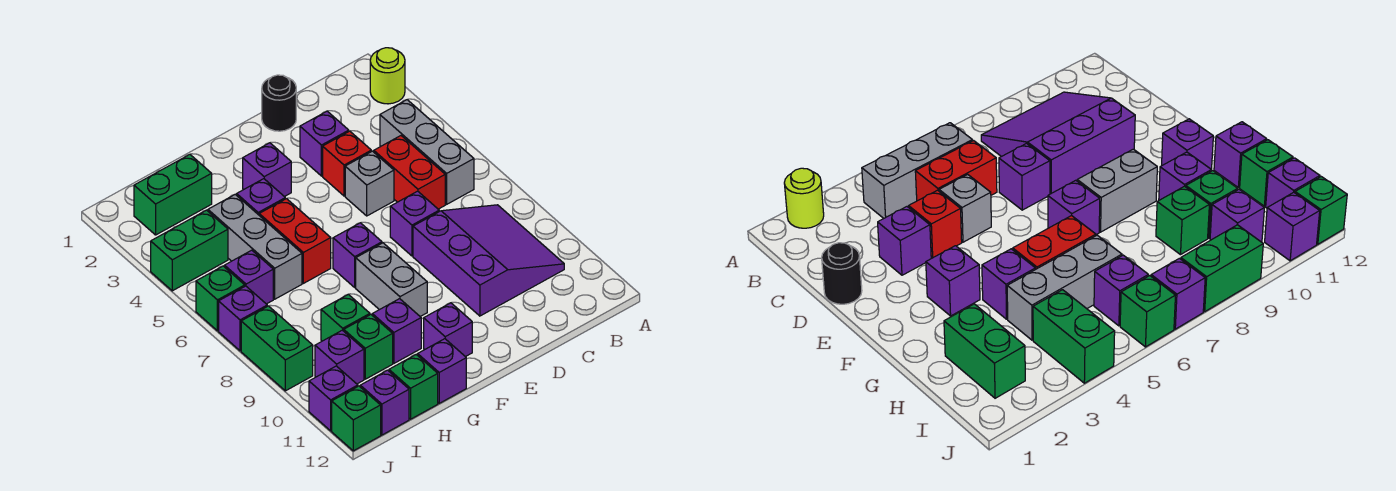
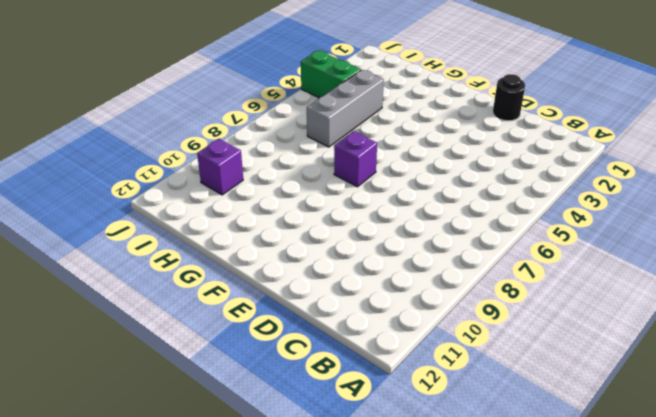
none -> lime round brick A2 level 1
none -> grey brick B4:B6 level 1
none -> purple slope B8:D10 level 1 top D
none -> red brick C5:C6 level 1

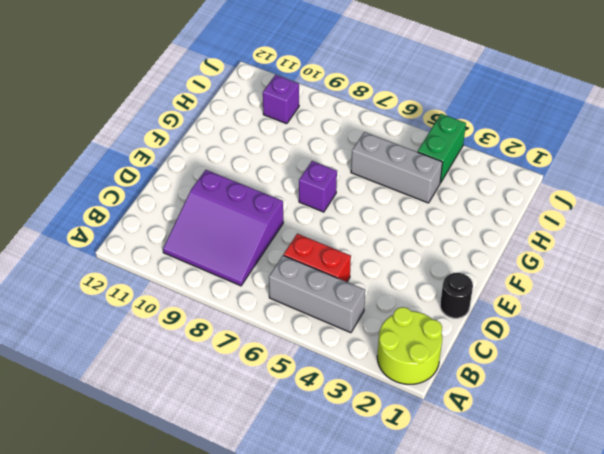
lime round brick A1:B2 level 1 -> lime round brick A2 level 1
none -> purple brick D3 level 1
none -> red brick D4 level 1
none -> grey brick D5 level 1
none -> purple brick D7 level 1

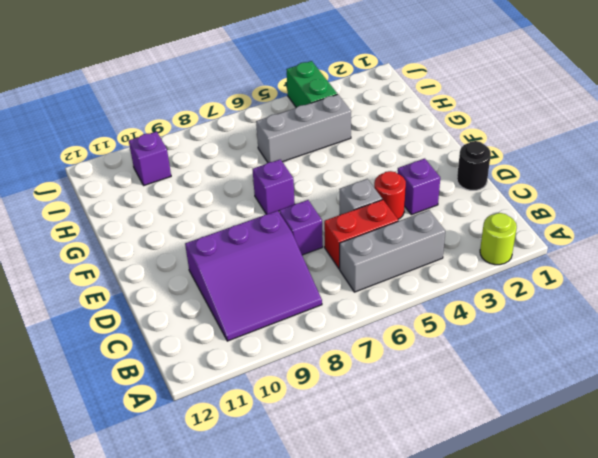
red round brick D4 level 1 -> red brick D4 level 1
none -> purple brick F3 level 1
none -> grey brick F8:F9 level 1
none -> purple brick F11 level 1
none -> purple brick G4 level 1

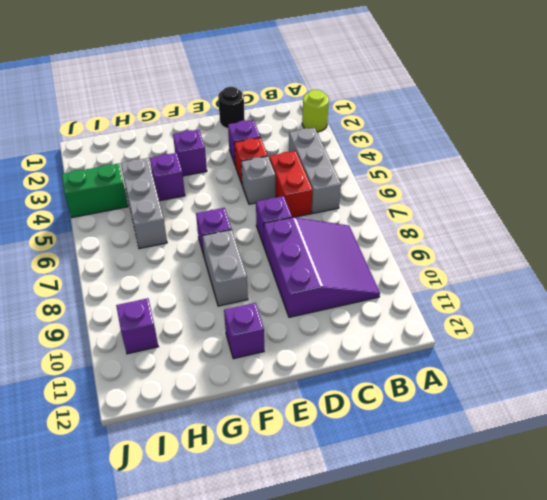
none -> red brick G5:G6 level 1
none -> purple brick G10 level 1
none -> purple brick G12 level 1
none -> green brick H2:I2 level 1

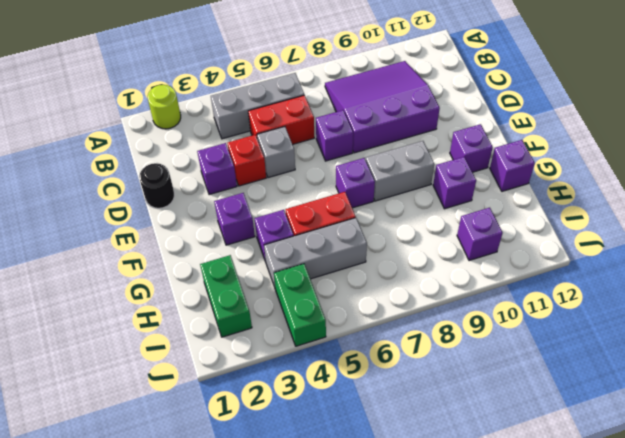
none -> green brick H9 level 1
none -> green brick H10 level 1
none -> green brick H12 level 1
none -> purple brick I6 level 1

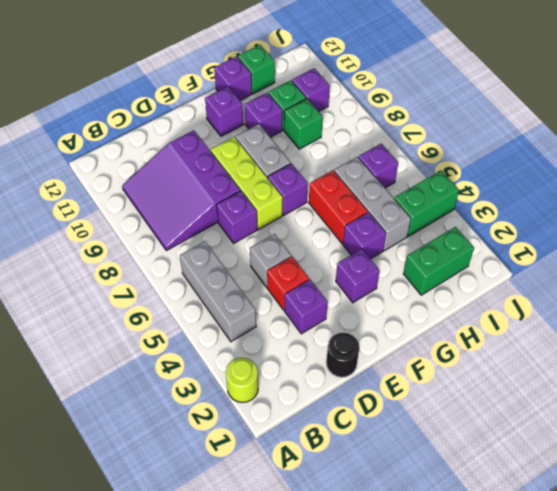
lime brick E7:E9 level 1 -> none
none -> red brick C5:C6 level 1
none -> purple brick I12 level 1
none -> green brick J6 level 1
none -> purple brick J7 level 1

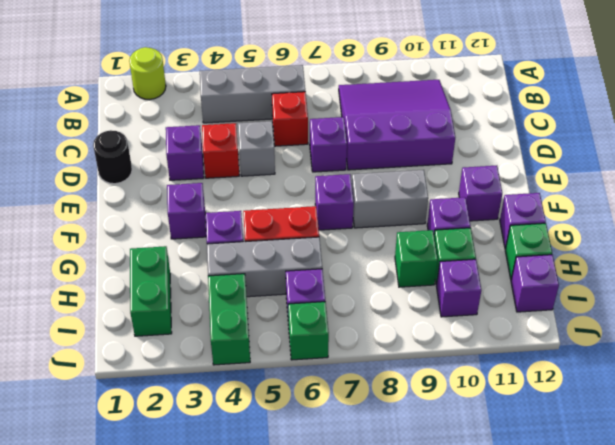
red brick C6 level 1 -> red brick C5:C6 level 1
none -> purple brick J7 level 1
none -> green brick J8:J9 level 1
none -> purple brick J11 level 1
none -> green brick J12 level 1

